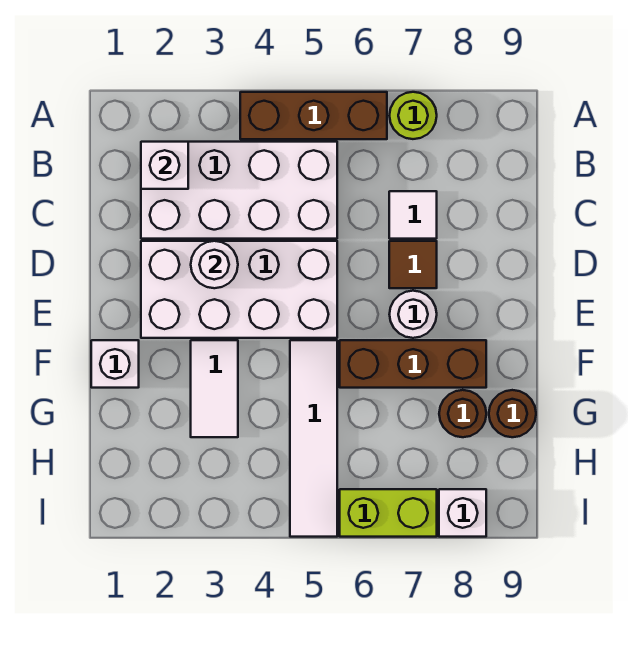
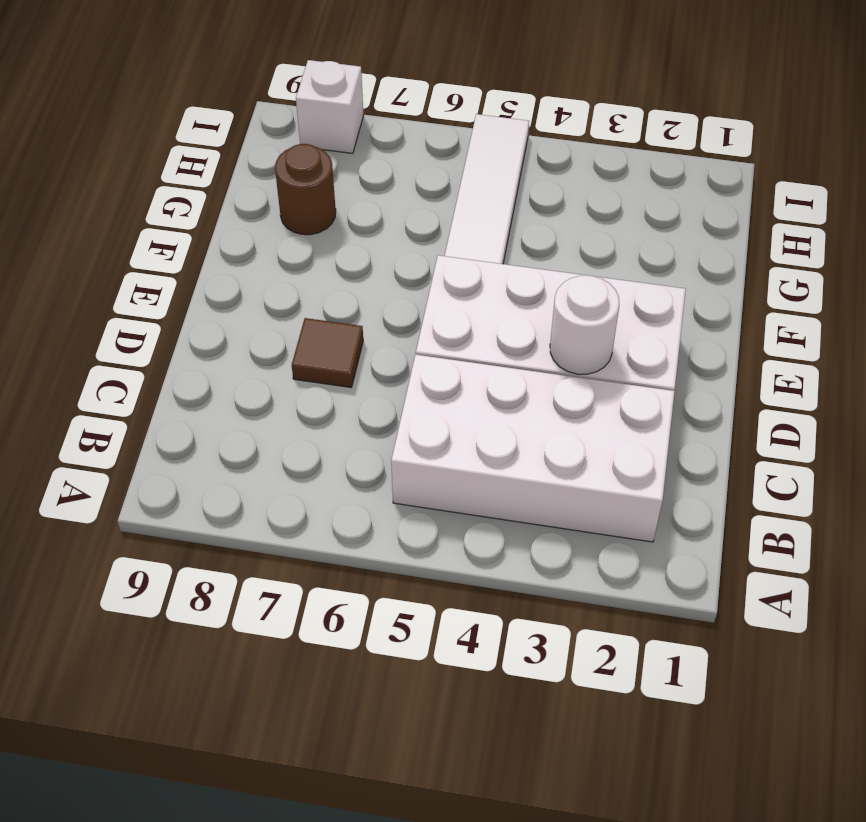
none -> brown brick A4:A6 level 1
none -> lime round brick A7 level 1
none -> white tile C7 level 1

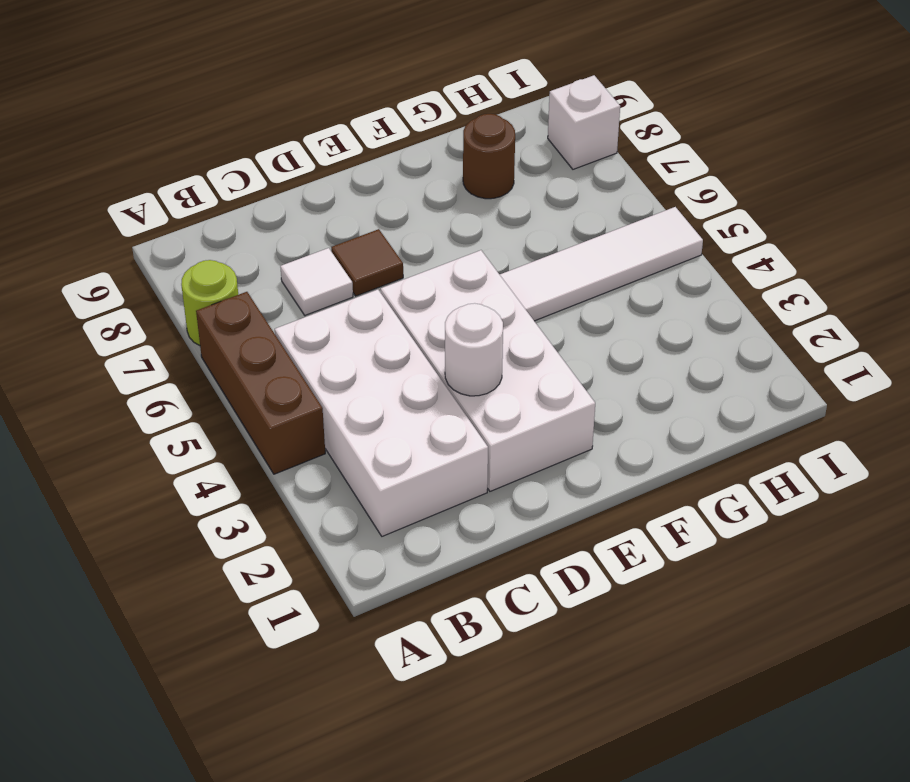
none -> white round brick E7 level 1
none -> white brick F1 level 1
none -> white tile F3:G3 level 1

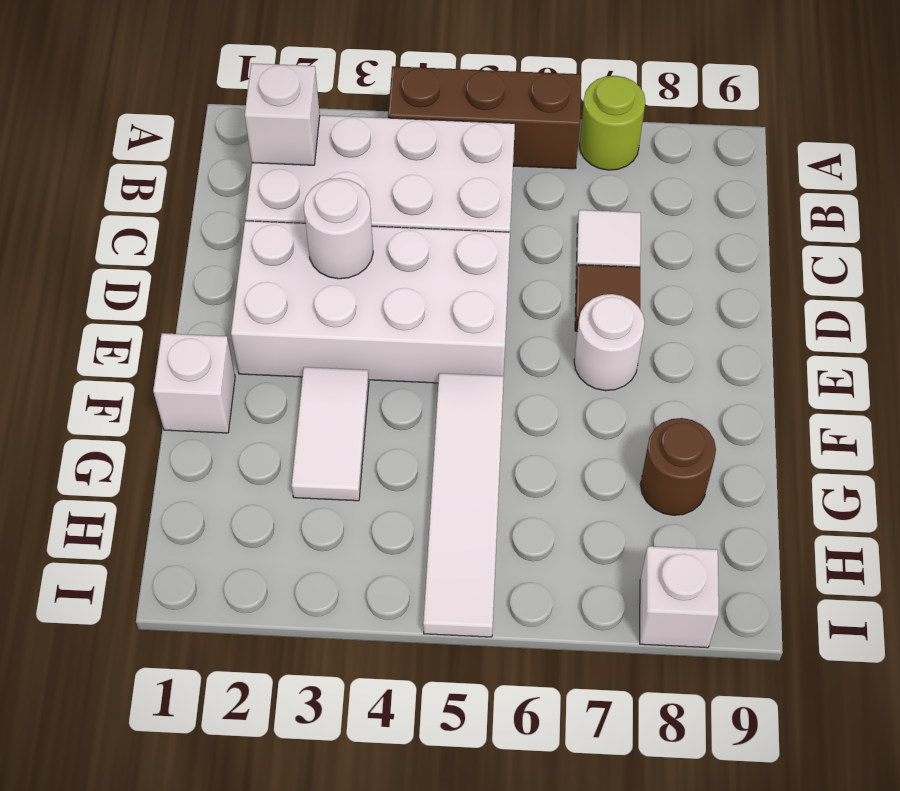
none -> brown brick F6:F8 level 1
none -> brown round brick G9 level 1
none -> lime brick I6:I7 level 1

